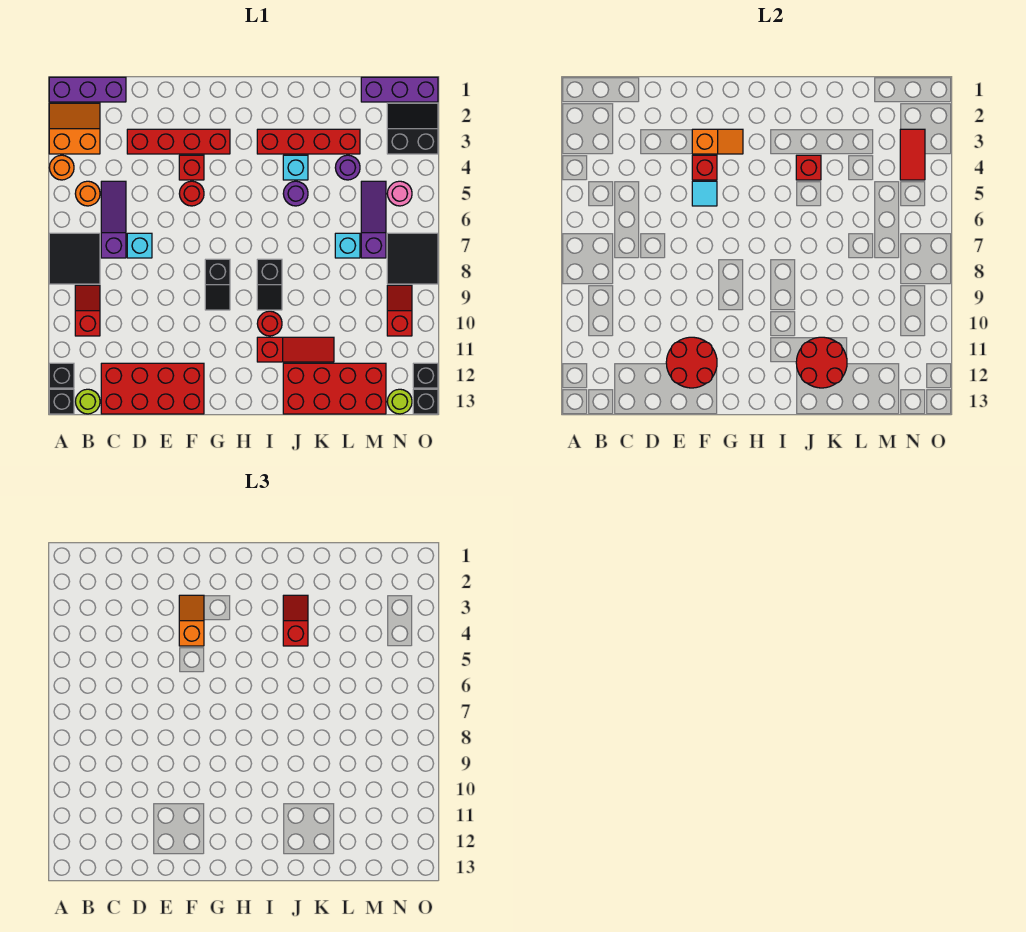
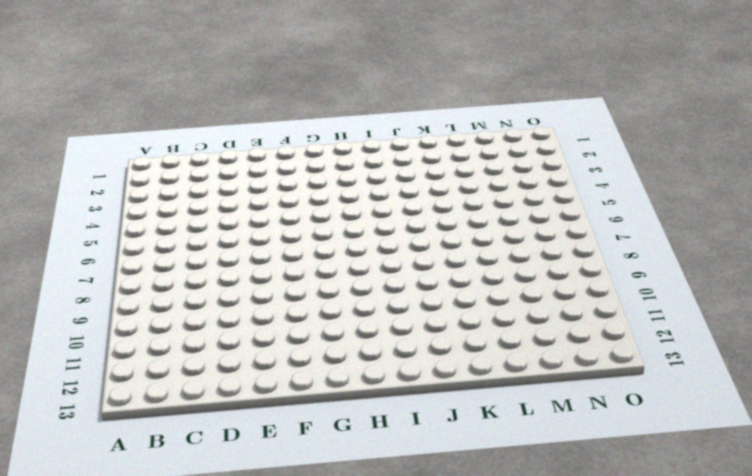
none -> purple brick A1:C1 level 1
none -> orange slope A2:B3 level 1 top 3
none -> orange round brick A4 level 1
none -> black tile A7:B8 level 1

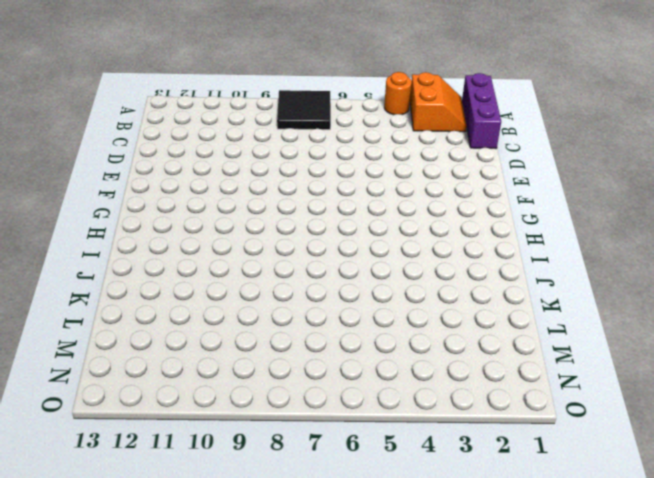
none -> black brick A12 level 1
none -> black brick A13 level 1
none -> orange round brick B5 level 1
none -> red slope B9:B10 level 1 top 10

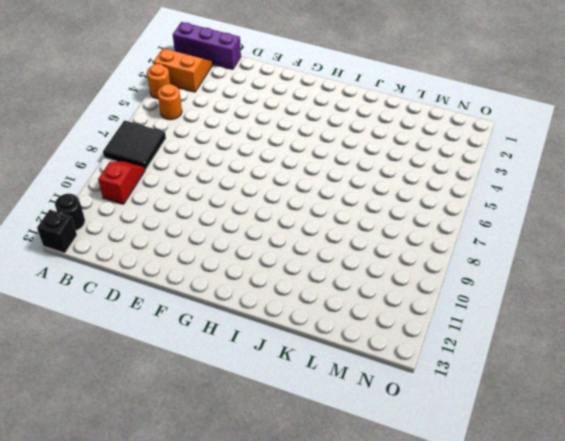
black round brick A12 level 1 -> black brick A12 level 1
none -> lime round brick B13 level 1
none -> purple slope C5:C7 level 1 top 7
none -> red brick C12:F13 level 1
none -> red brick D3:G3 level 1

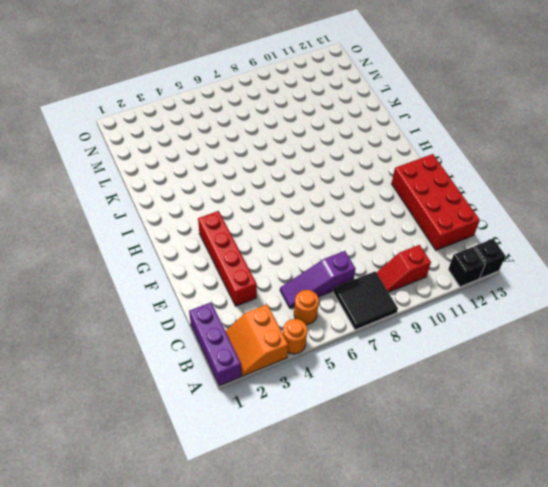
none -> lime round brick B13 level 1
none -> cyan brick D7 level 1
none -> red brick F4 level 1
none -> red round brick F5 level 1

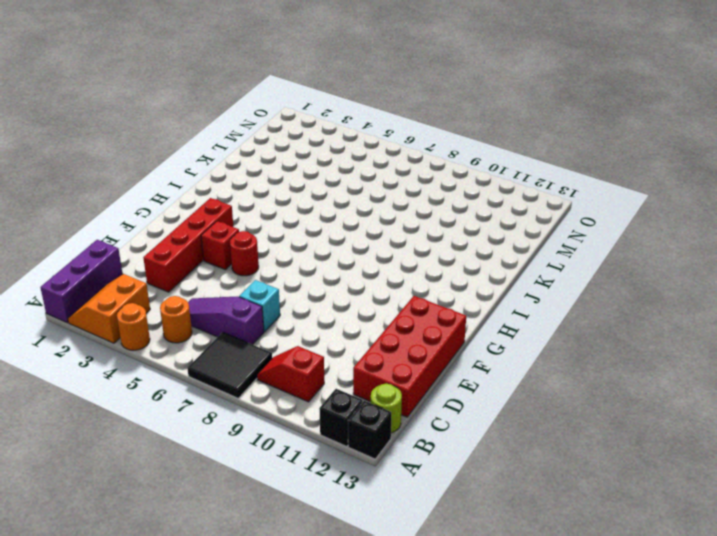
none -> black slope G8:G9 level 1 top 8
none -> red brick I3:L3 level 1
none -> black slope I8:I9 level 1 top 8
none -> red round brick I10 level 1

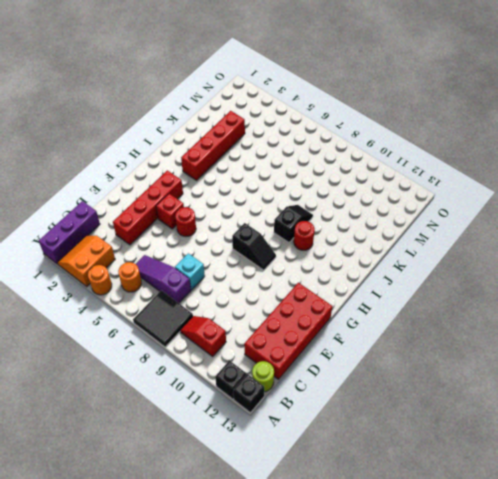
black slope I9:J9 level 1 top I -> black slope I8:I9 level 1 top 8
none -> red slope I11:K11 level 1 top I
none -> cyan brick J4 level 1
none -> purple round brick J5 level 1
none -> red brick J12:M13 level 1

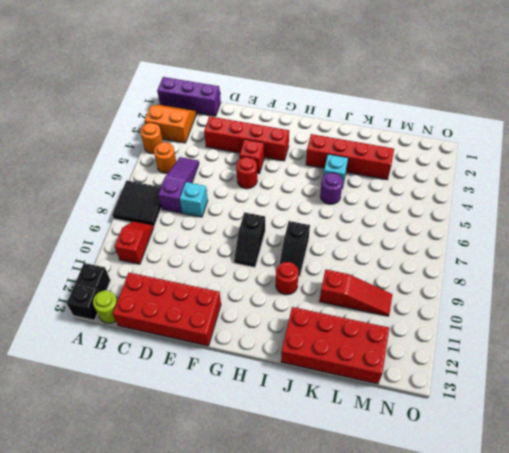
red slope K10:M10 level 1 top K -> red slope I11:K11 level 1 top I
none -> purple round brick L4 level 1
none -> cyan brick L7 level 1
none -> purple brick M1:O1 level 1
none -> purple slope M5:M7 level 1 top 7

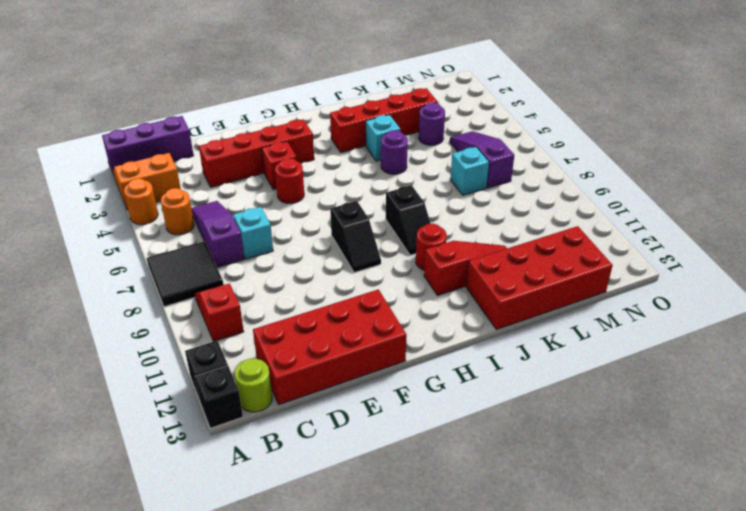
none -> purple brick M1:O1 level 1
none -> black slope N2:O3 level 1 top 3
none -> pink round brick N5 level 1
none -> black tile N7:O8 level 1

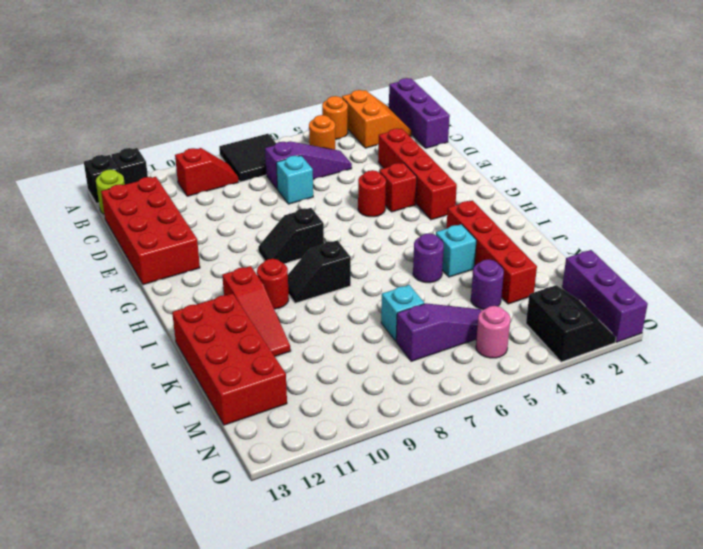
none -> black tile N7:O8 level 1
none -> red slope N9:N10 level 1 top 10
none -> lime round brick N13 level 1
none -> black brick O12 level 1

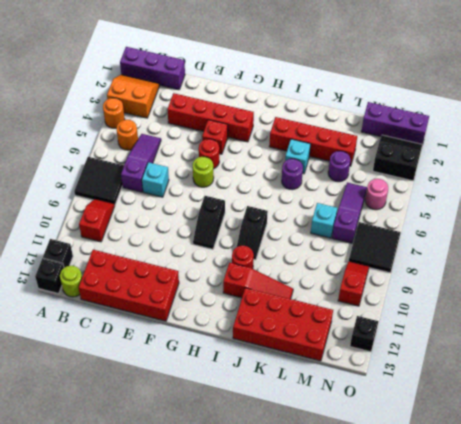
lime round brick F6 level 1 -> lime round brick N13 level 1
none -> black brick O13 level 1
none -> red round brick E11:F12 level 2
none -> orange slope F3:G3 level 2 top F
none -> red brick F4 level 2

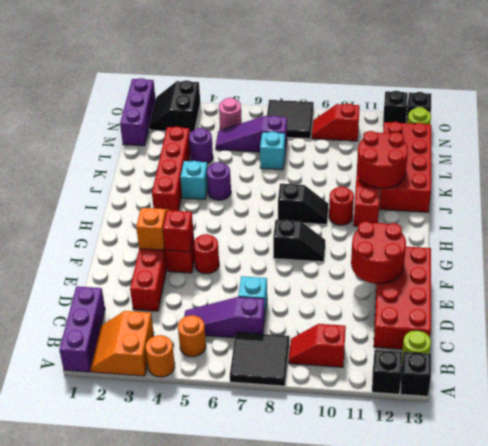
none -> cyan tile F5 level 2
none -> red brick J4 level 2
none -> red tile N3:N4 level 2
none -> orange slope F3:F4 level 3 top 4

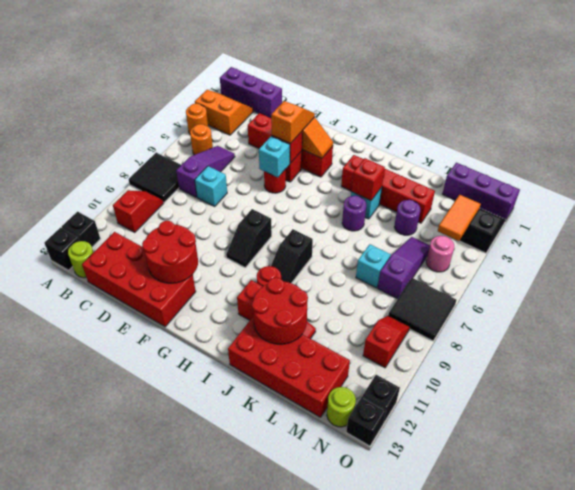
cyan brick F5 level 2 -> cyan tile F5 level 2
orange tile N3:N4 level 2 -> red tile N3:N4 level 2
none -> red slope J3:J4 level 3 top 4

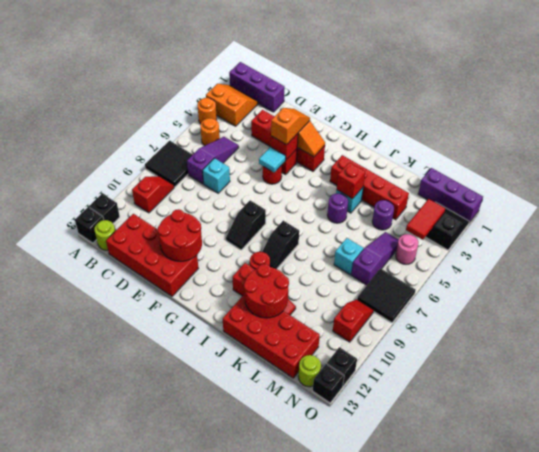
none -> red slope J3:J4 level 3 top 4

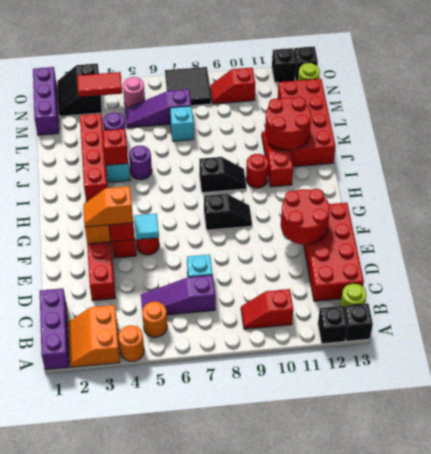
none -> black tile A7:B8 level 1
none -> red slope J3:J4 level 3 top 4

